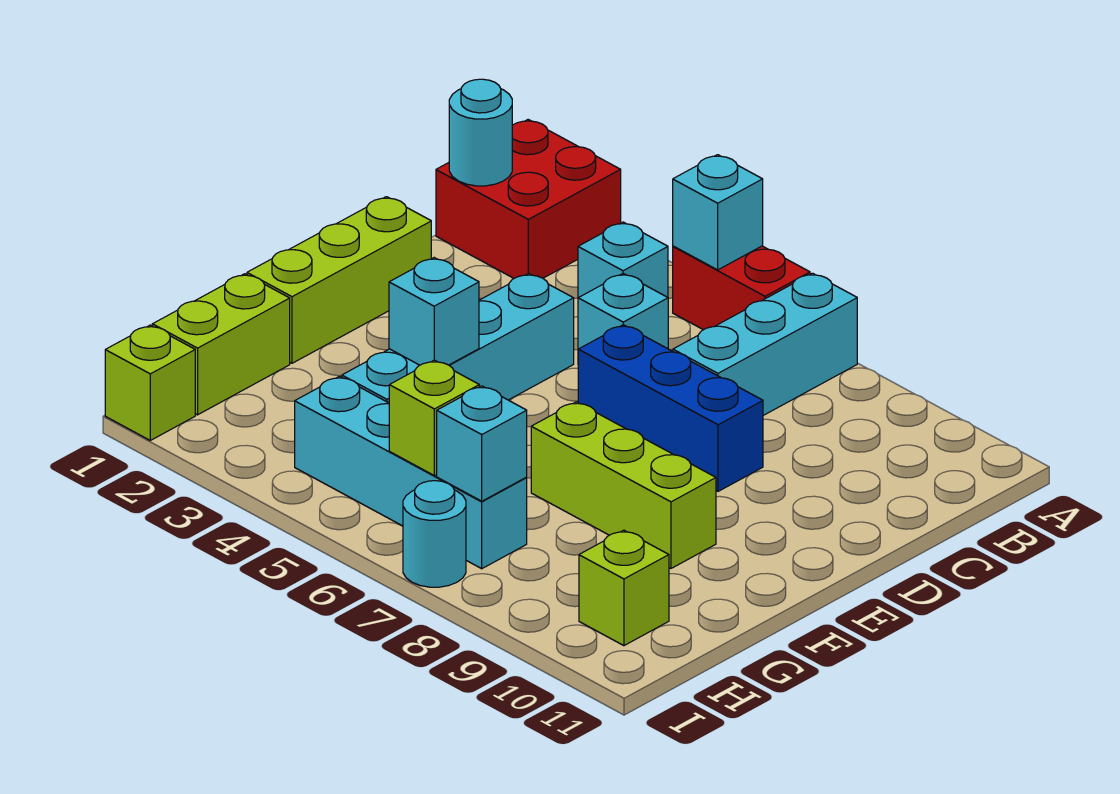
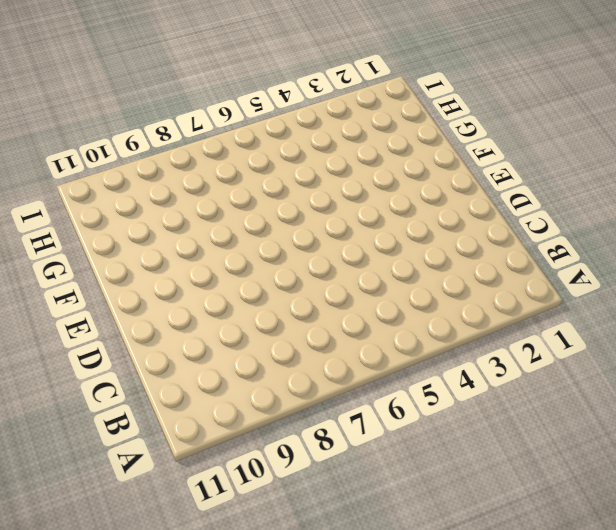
none -> red brick A1:B2 level 1
none -> red brick A5:A6 level 1
none -> cyan brick A7:C7 level 1

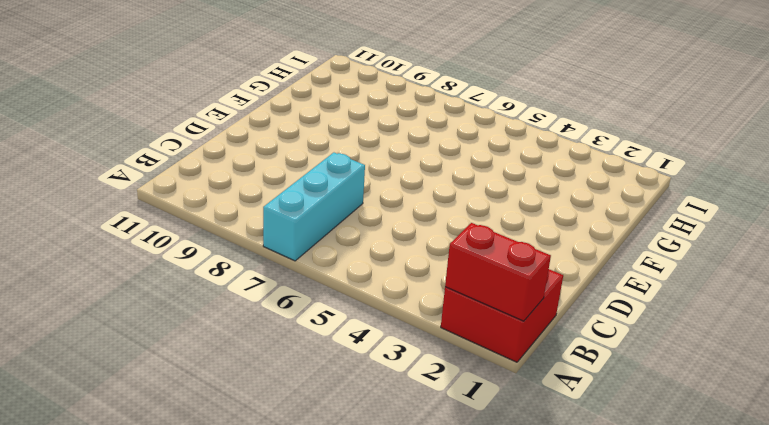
red brick A1:A2 level 2 -> red brick A5:A6 level 1
none -> cyan brick B4 level 1
none -> cyan brick C5 level 1
none -> lime brick D1:F1 level 1

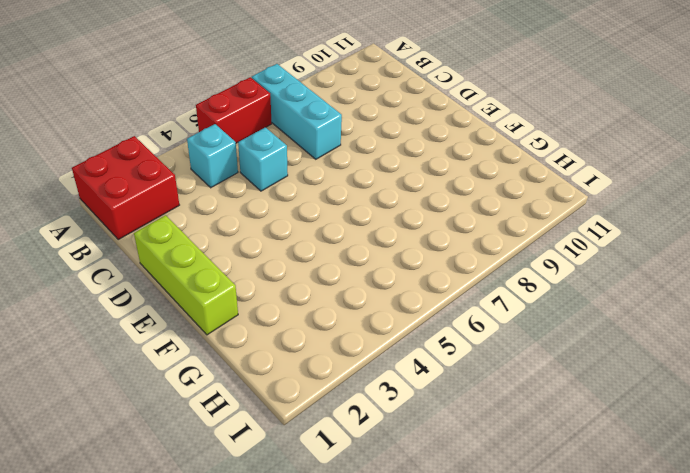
none -> cyan brick D4:G4 level 1
none -> blue brick D6:D8 level 1
none -> lime brick F7:F9 level 1

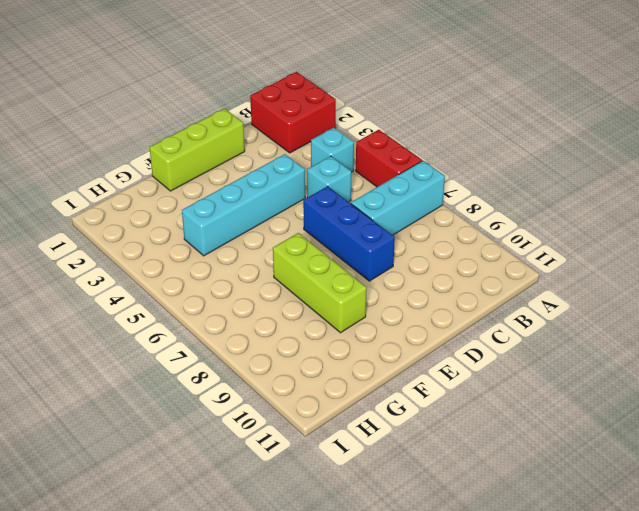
none -> lime brick G1:H1 level 1
none -> cyan brick H4:H7 level 1
none -> lime brick H10 level 1

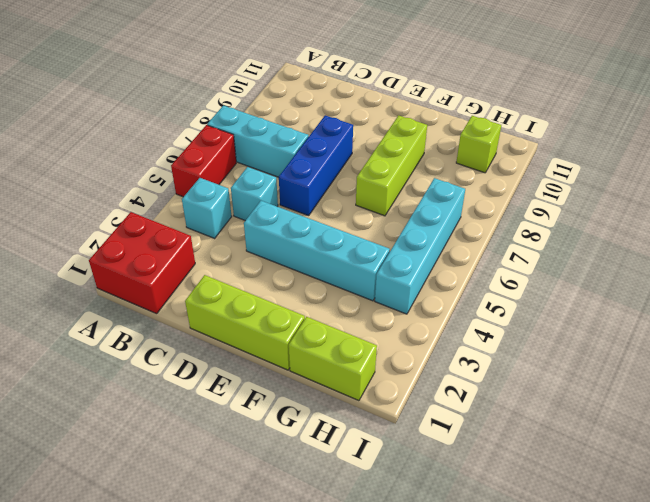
none -> lime brick I1 level 1
none -> cyan round brick I7 level 1
none -> cyan brick A5 level 2

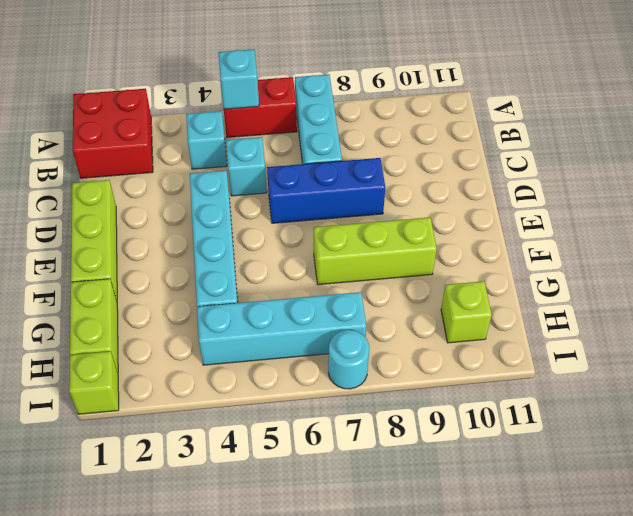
none -> cyan round brick B1 level 2
none -> cyan brick F4 level 2
none -> lime brick H6 level 2

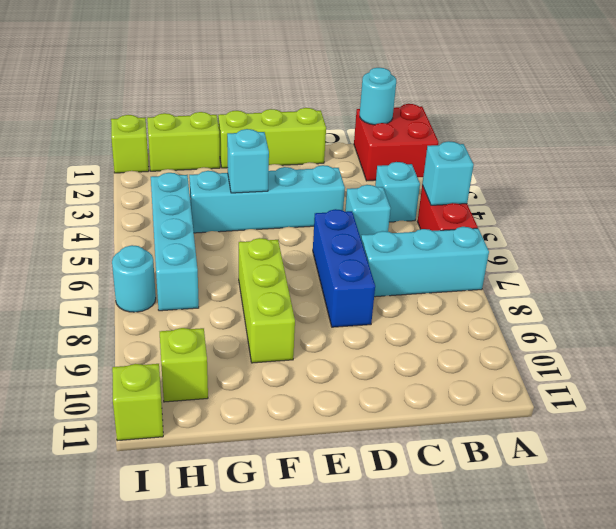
lime brick I11 level 1 -> lime brick H6 level 2
none -> cyan brick H7 level 2

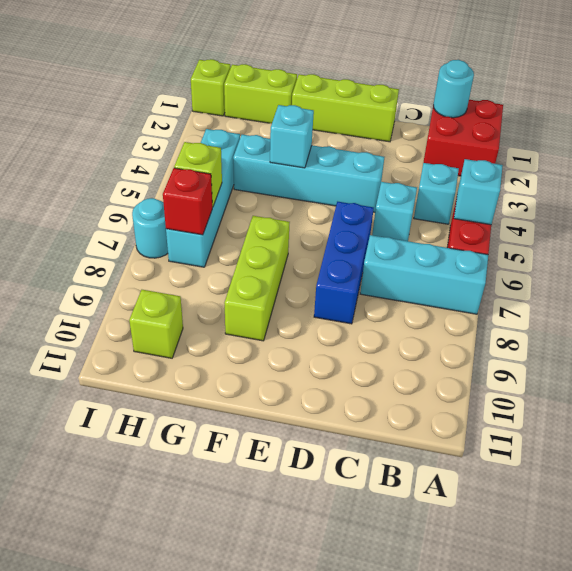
red brick H7 level 2 -> cyan brick H7 level 2

